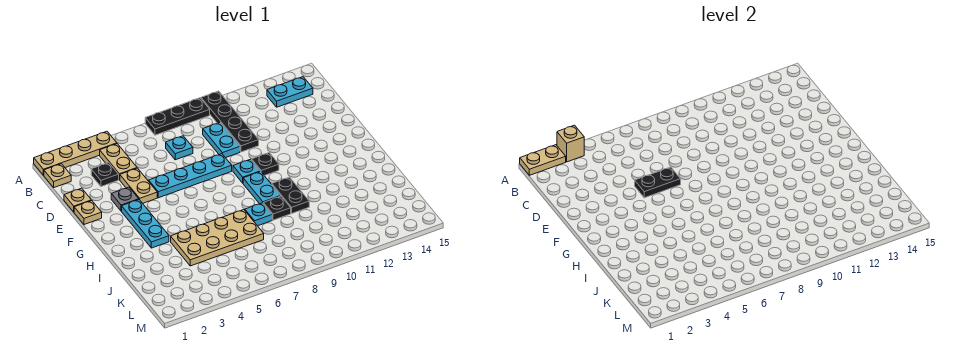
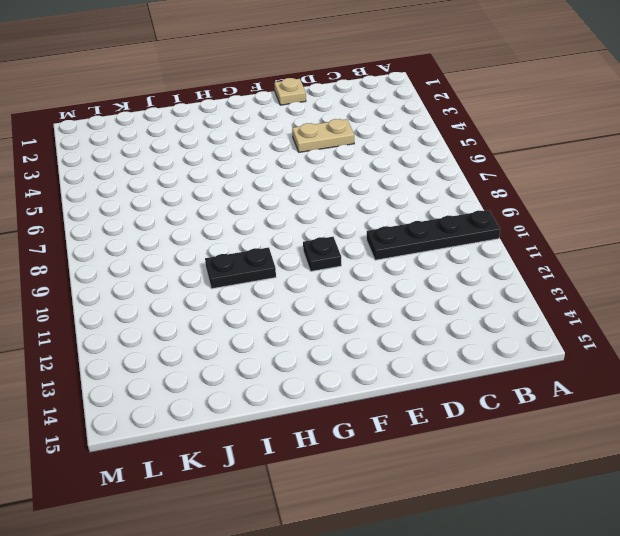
none -> tan plate A1:A4 level 1
none -> black plate A7:A9 level 1
none -> tan plate B1 level 1

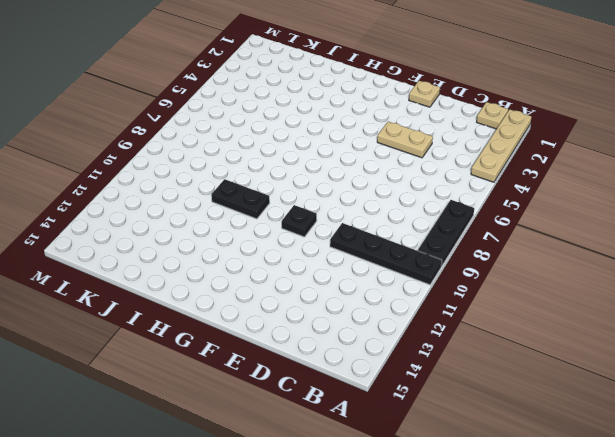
none -> tan plate B4:C4 level 1
none -> cyan plate B13:B14 level 1
none -> black plate C3 level 1

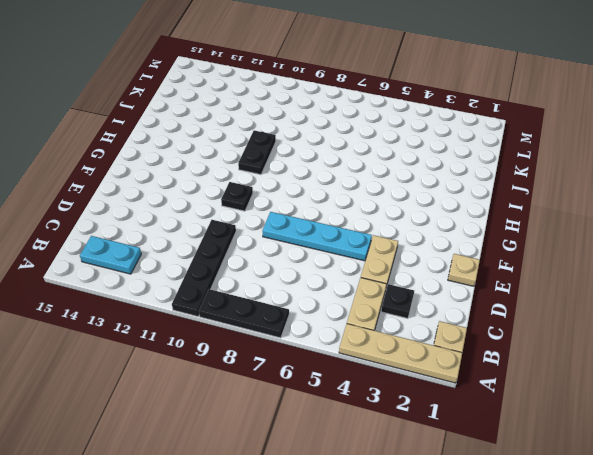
none -> cyan plate C7 level 1
none -> cyan plate C9:D9 level 1
none -> tan plate D1 level 1

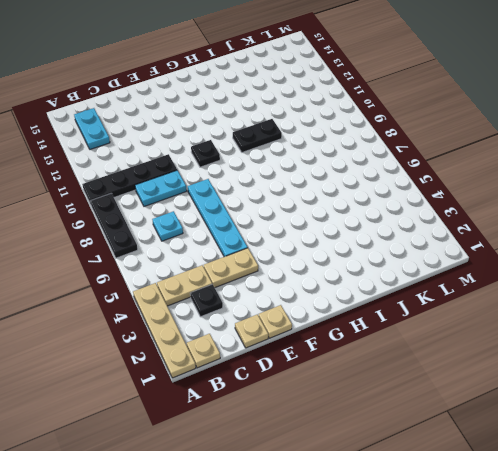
none -> grey plate E3 level 1
none -> cyan plate F3:H3 level 1
none -> cyan plate F9 level 1

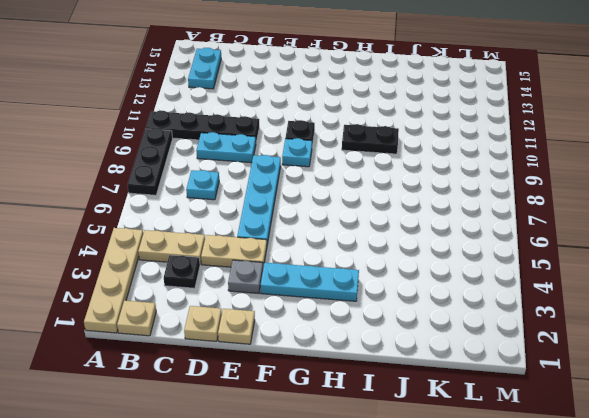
none -> cyan plate G9:H9 level 1
none -> tan plate I4:J7 level 1
none -> cyan plate I8 level 1

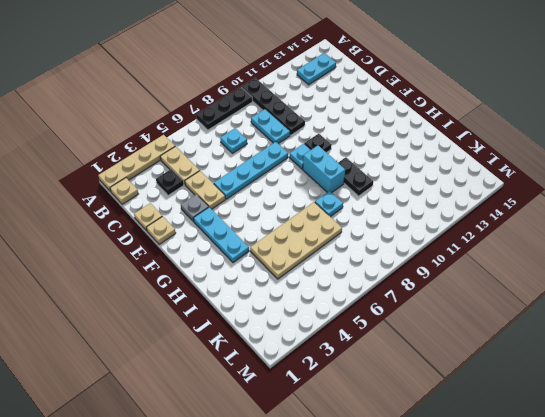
cyan brick G9:H9 level 1 -> cyan plate G9:H9 level 1
none -> black plate I9 level 1
none -> tan plate A1:A2 level 2
none -> tan brick A3 level 2

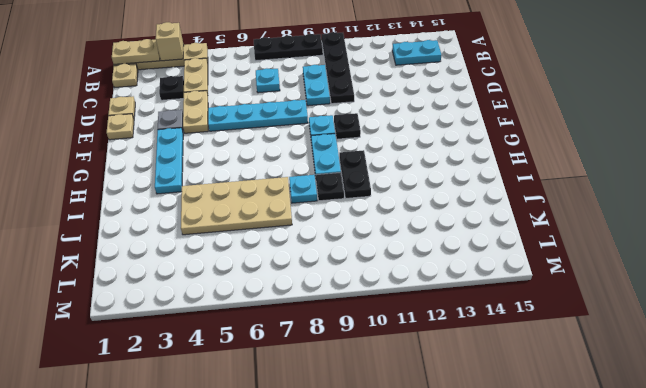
none -> black plate E5:E6 level 2

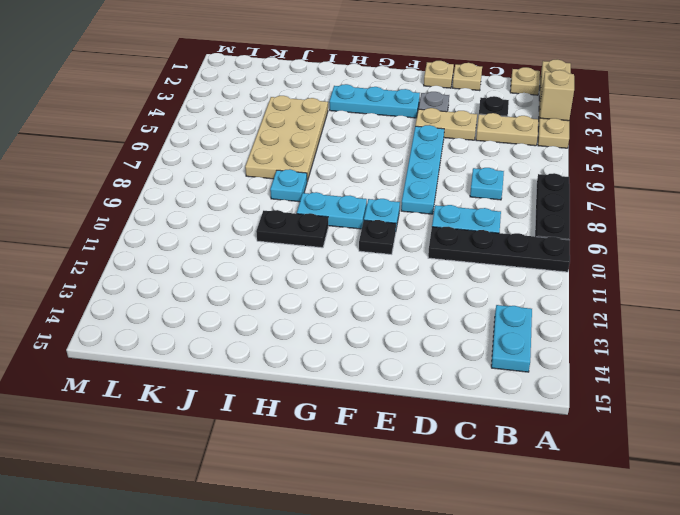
none -> black plate I9 level 1
none -> black plate E5:E6 level 2

